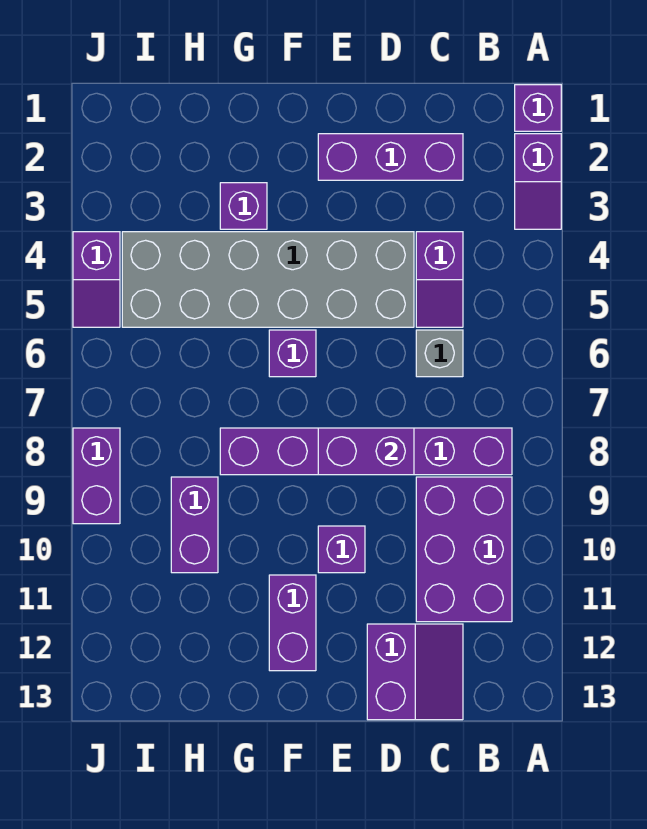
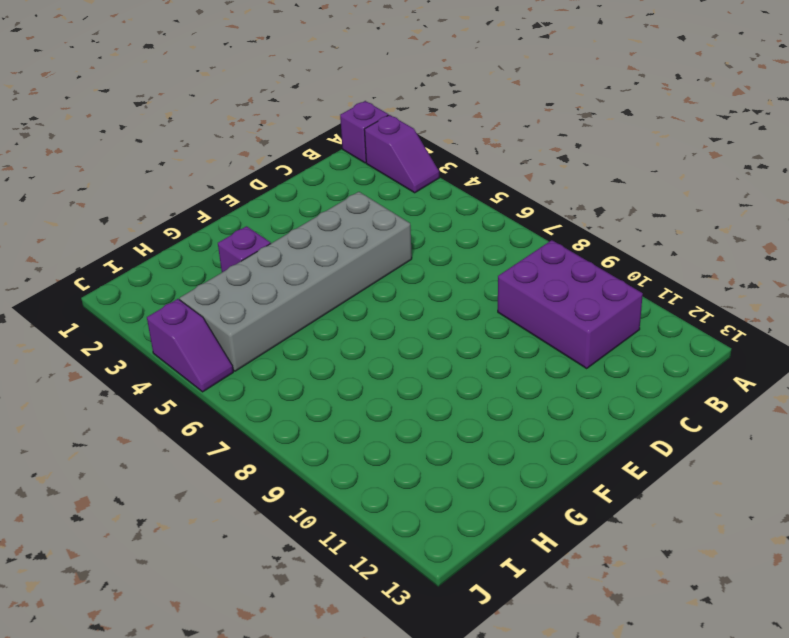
none -> purple brick B8:G8 level 1
none -> purple brick C2:E2 level 1
none -> purple slope C4:C5 level 1 top 4

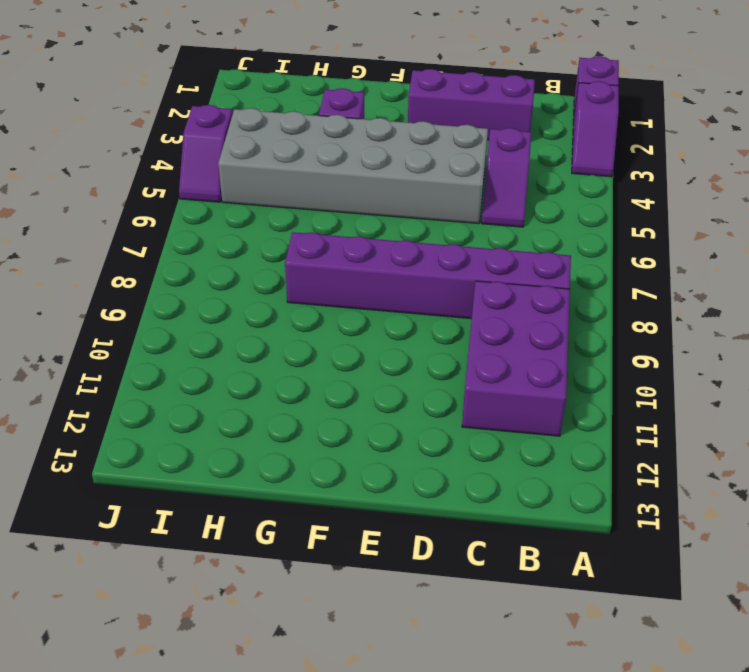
none -> grey brick C6 level 1
none -> purple slope C12:D13 level 1 top D
none -> purple brick E10 level 1

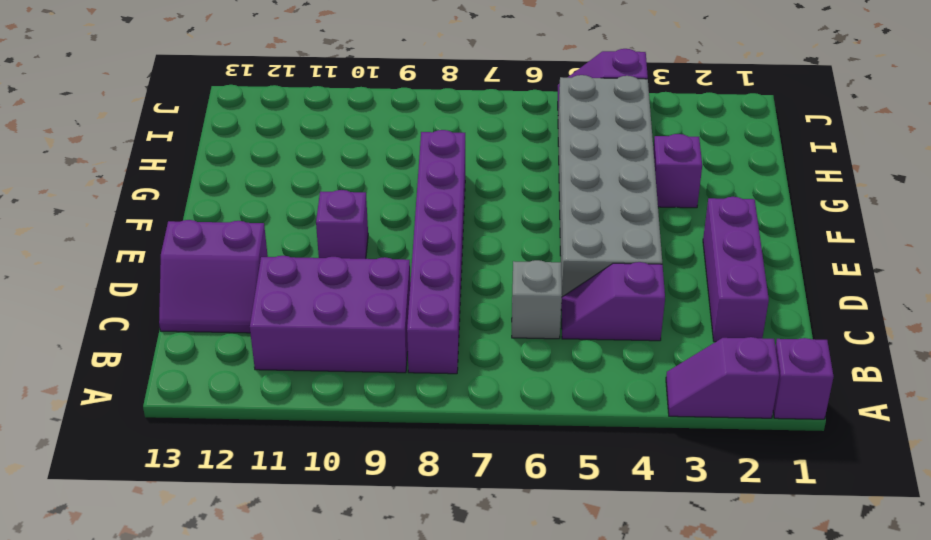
none -> purple brick F6 level 1
none -> purple brick F11:F12 level 1
none -> purple brick H9:H10 level 1

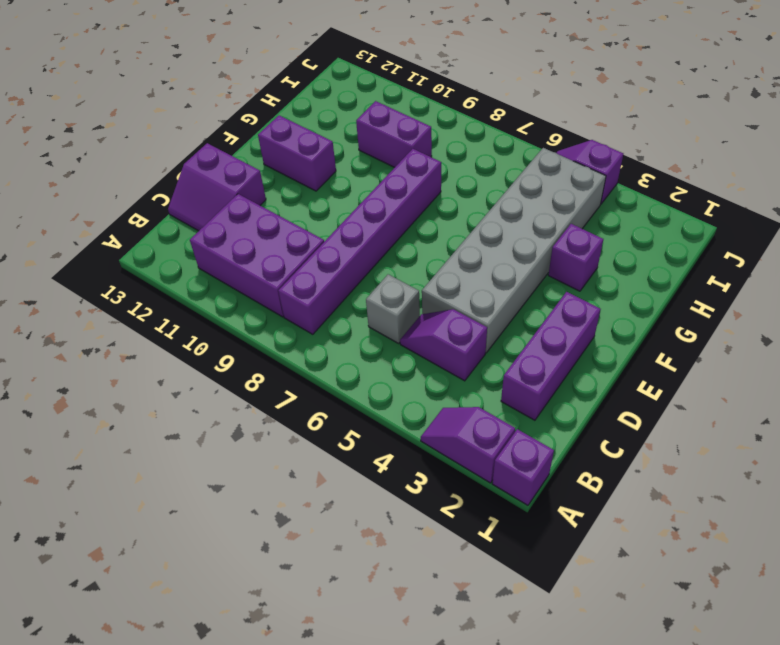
none -> purple brick E10 level 1
none -> purple brick F6 level 1
none -> purple brick J8:J9 level 1

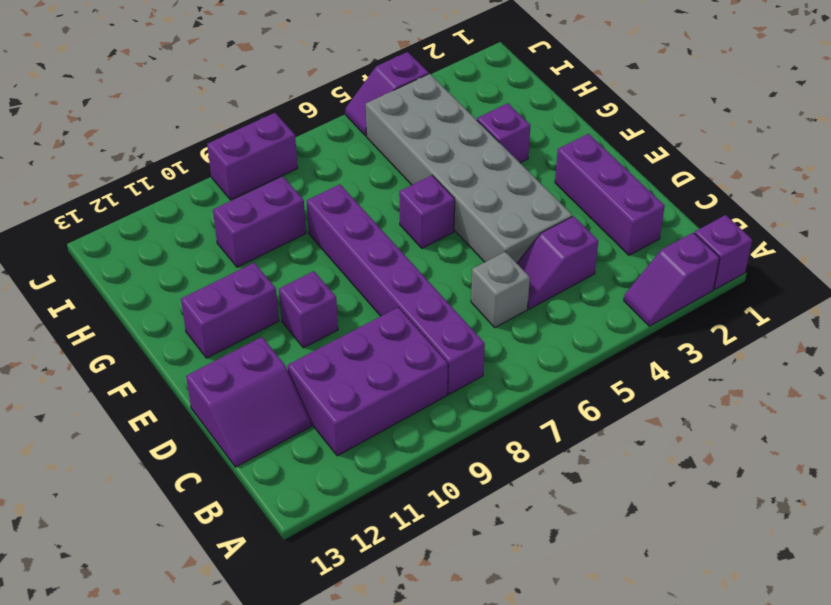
none -> purple brick D8:E8 level 2

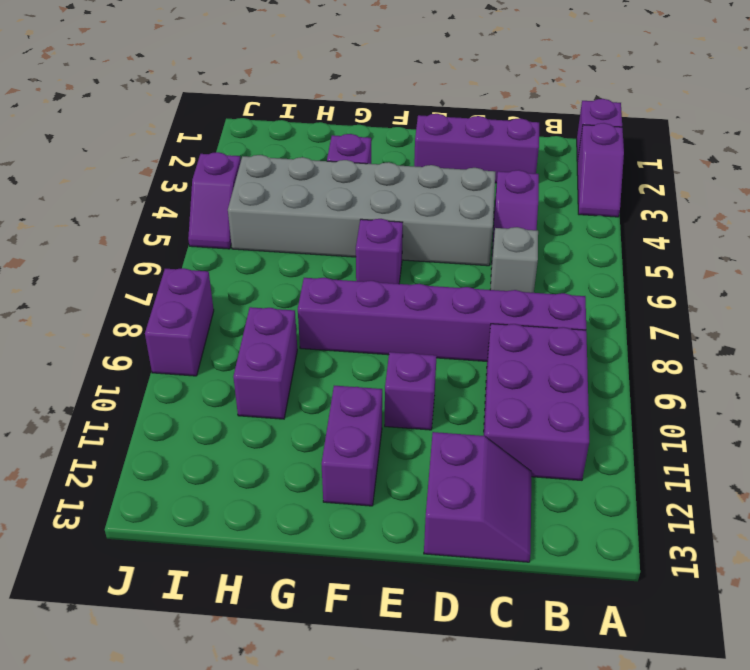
none -> purple brick D8:E8 level 2

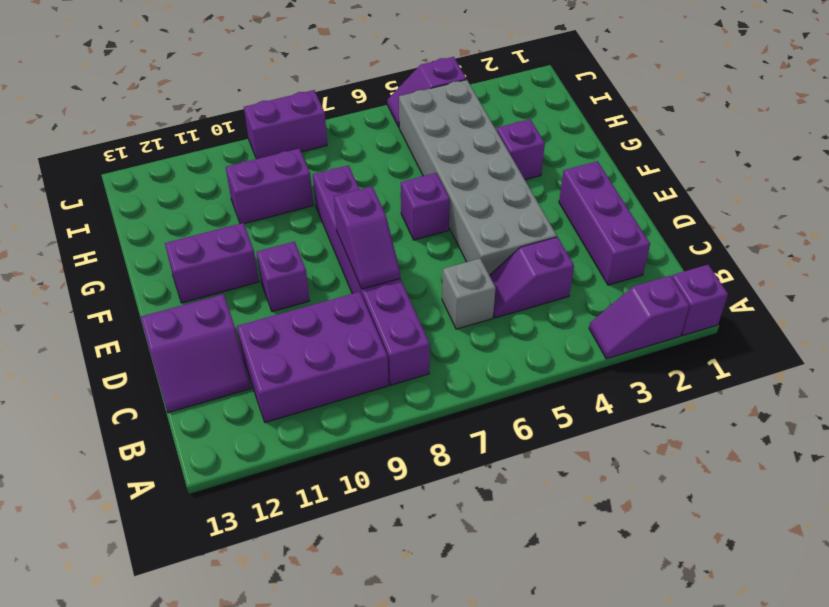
purple slope D8:E8 level 2 top E -> purple brick D8:E8 level 2

